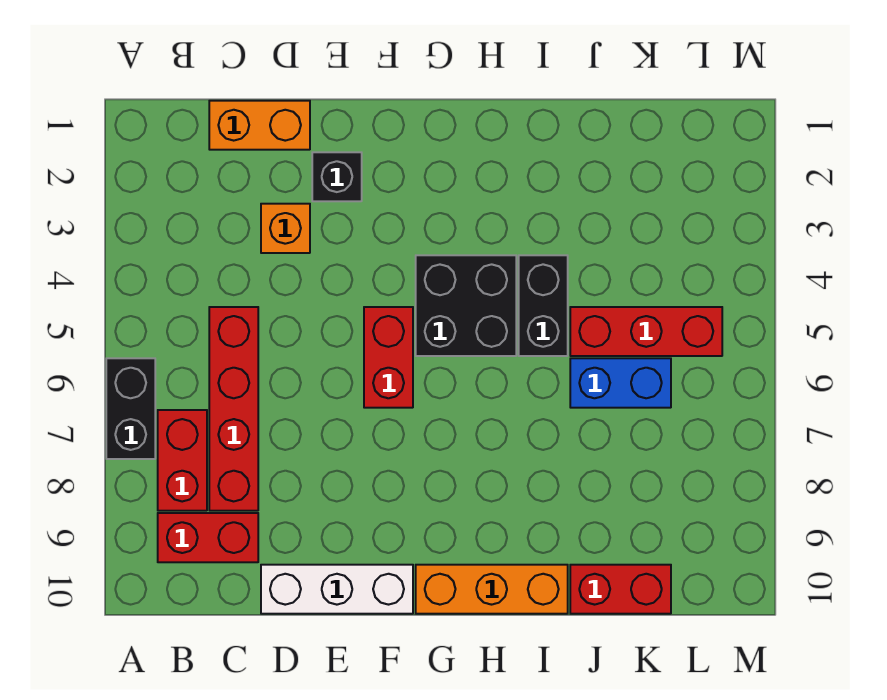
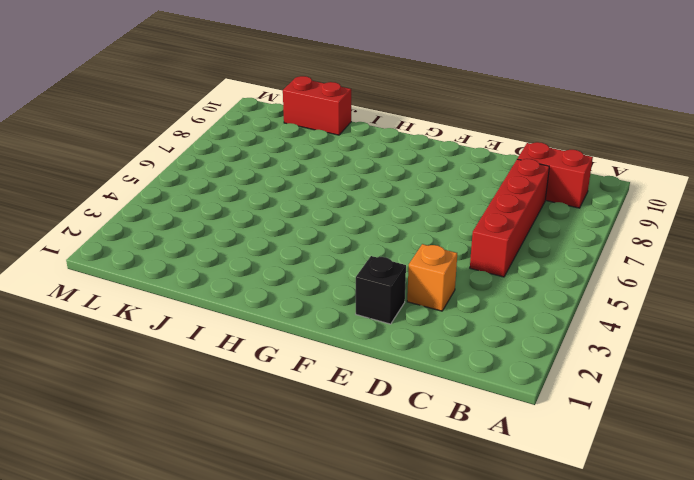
none -> black brick A6:A7 level 1
none -> red brick B7:B8 level 1
none -> orange brick C1:D1 level 1

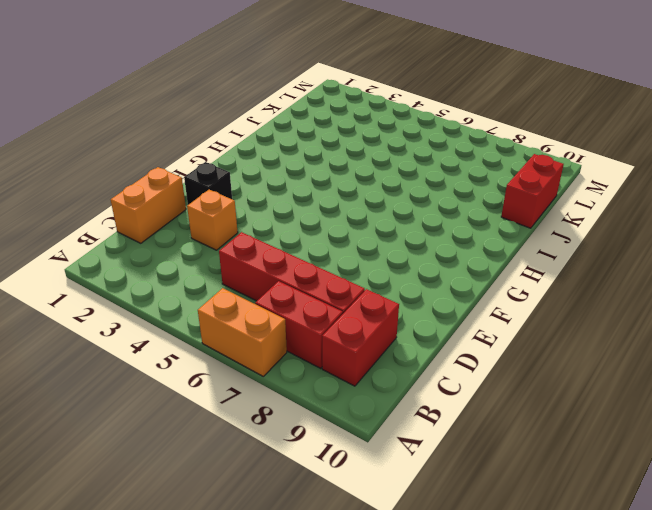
orange brick A6:A7 level 1 -> black brick A6:A7 level 1
none -> white brick D10:F10 level 1
none -> red brick F5:F6 level 1
none -> black brick G4:H5 level 1

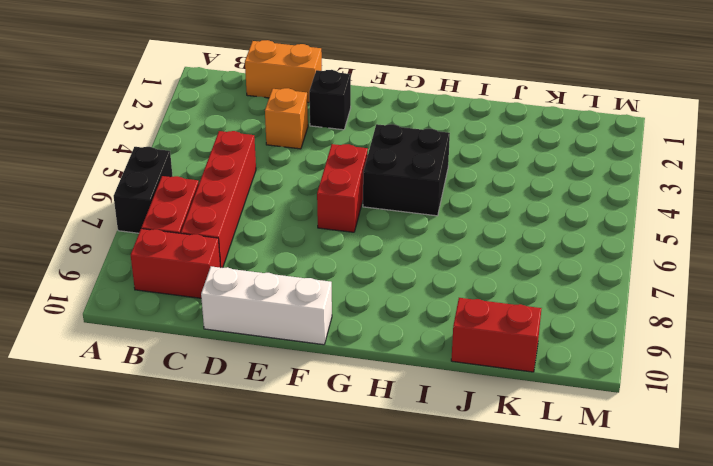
none -> orange brick G10:I10 level 1
none -> black brick I4:I5 level 1
none -> red brick J5:L5 level 1

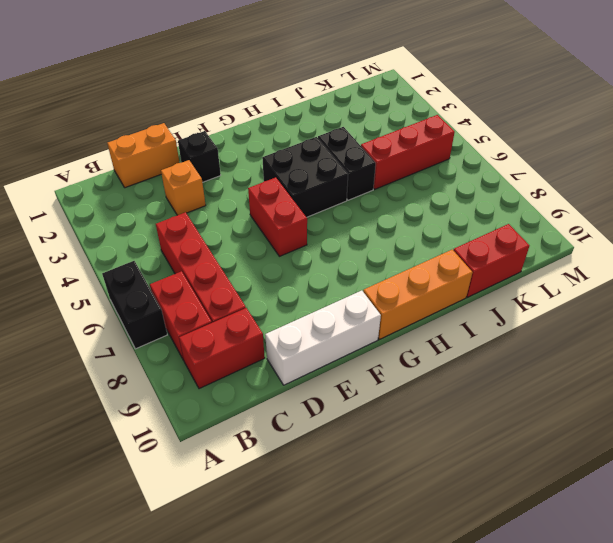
none -> blue brick J6:K6 level 1

